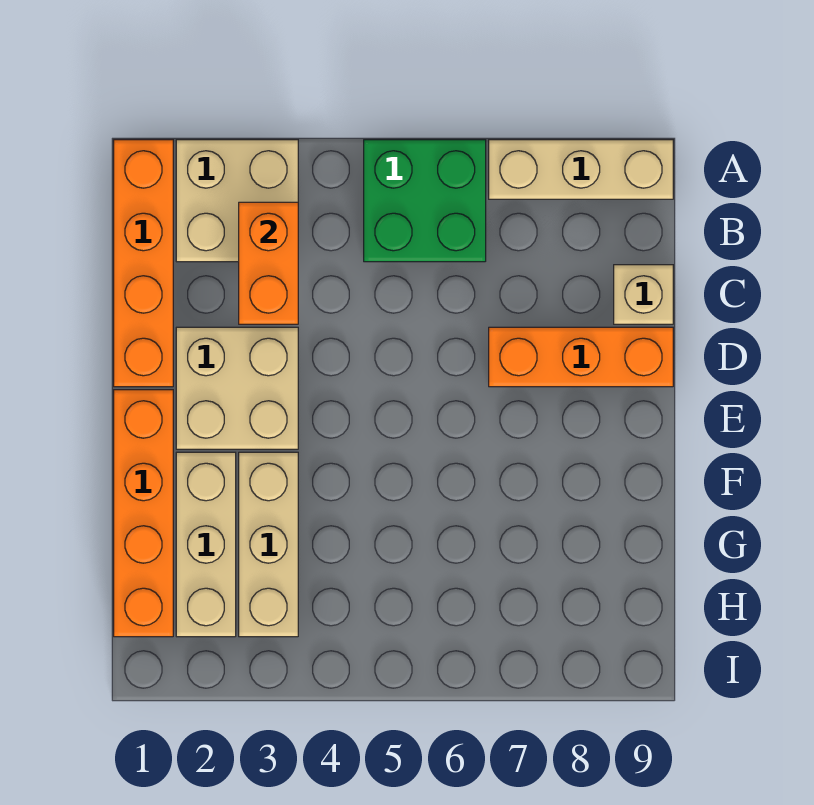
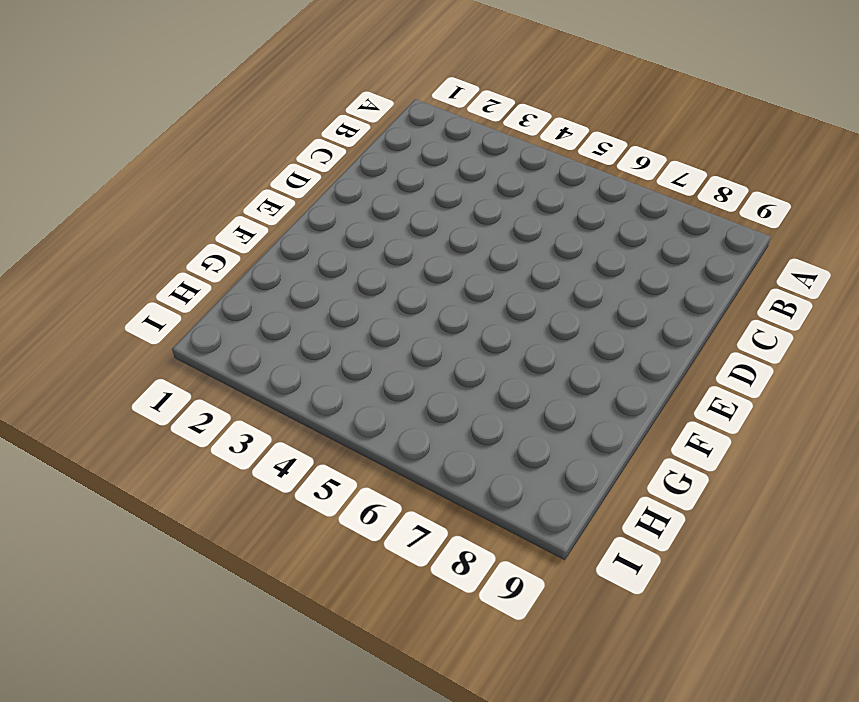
none -> orange brick A1:D1 level 1
none -> tan brick A2:B3 level 1

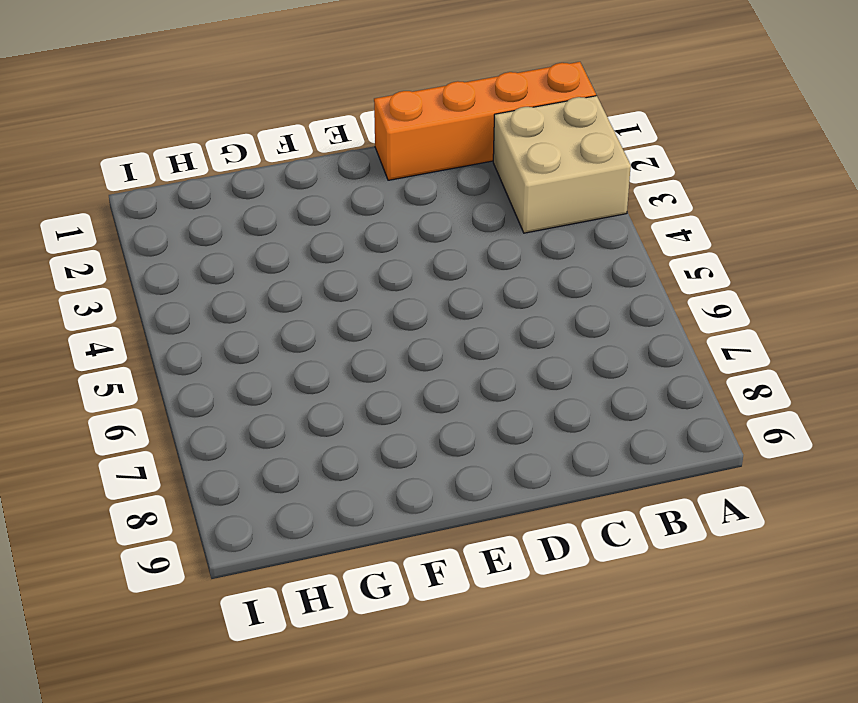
none -> green brick A5:B6 level 1
none -> tan brick A7:A9 level 1

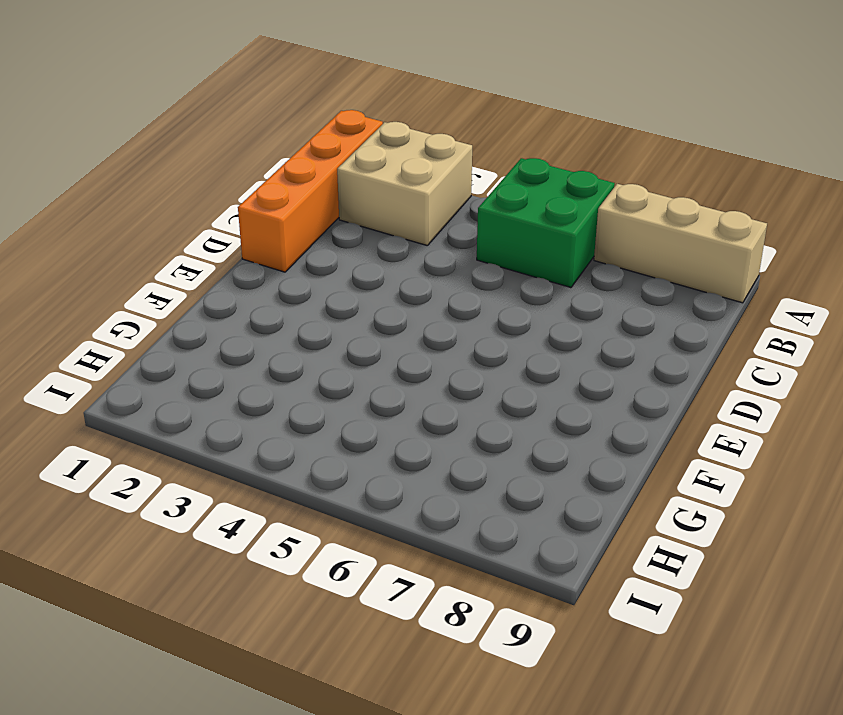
none -> tan brick C9 level 1
none -> tan brick D2:E3 level 1

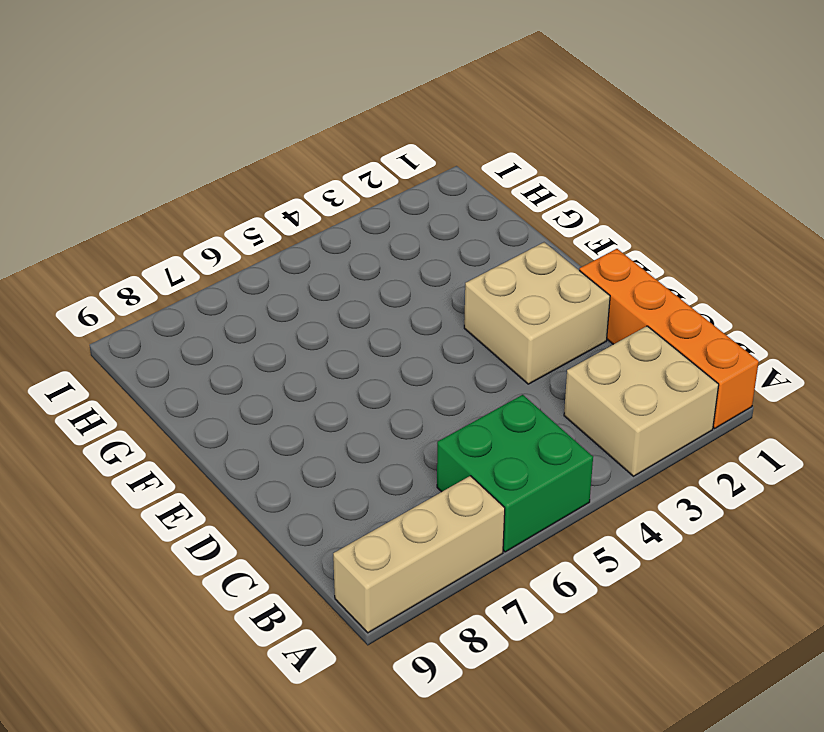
none -> tan brick C9 level 1
none -> orange brick D7:D9 level 1

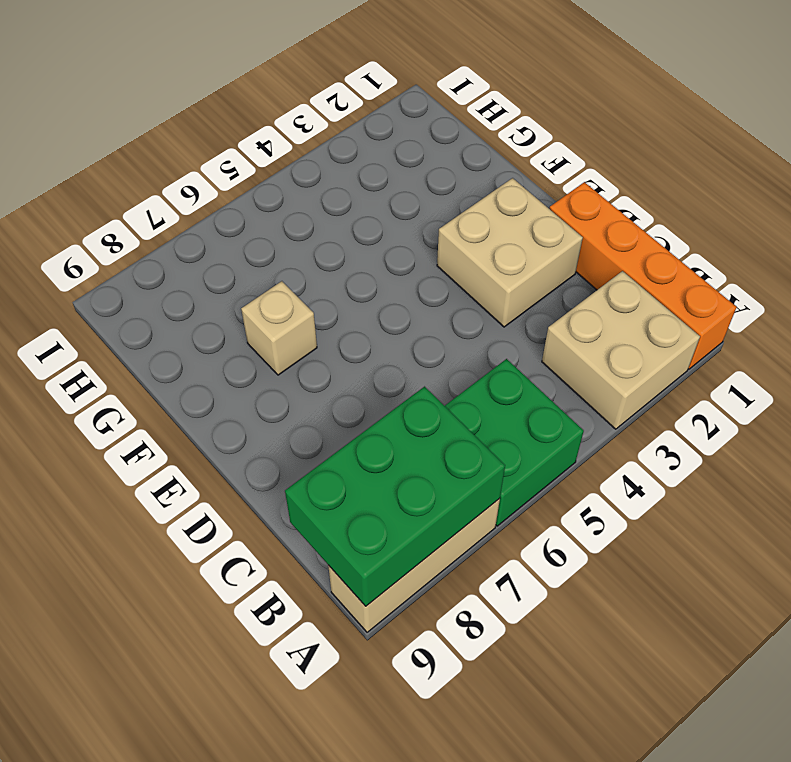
green brick A7:B9 level 2 -> none
tan brick F7 level 1 -> tan brick C9 level 1
none -> orange brick D7:D9 level 1
none -> orange brick E1:H1 level 1

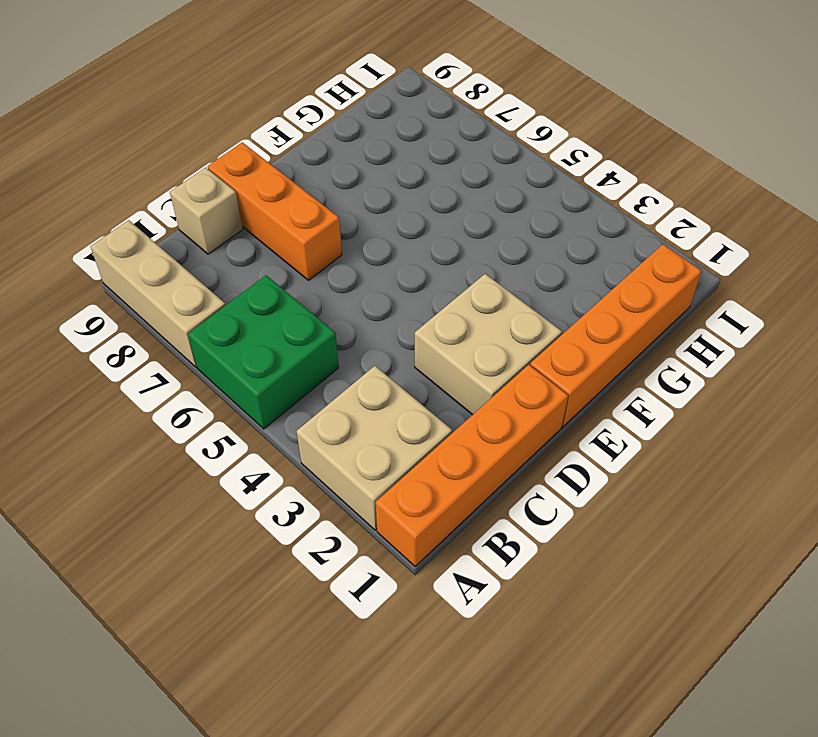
none -> tan brick F2:H2 level 1
none -> tan brick F3:H3 level 1

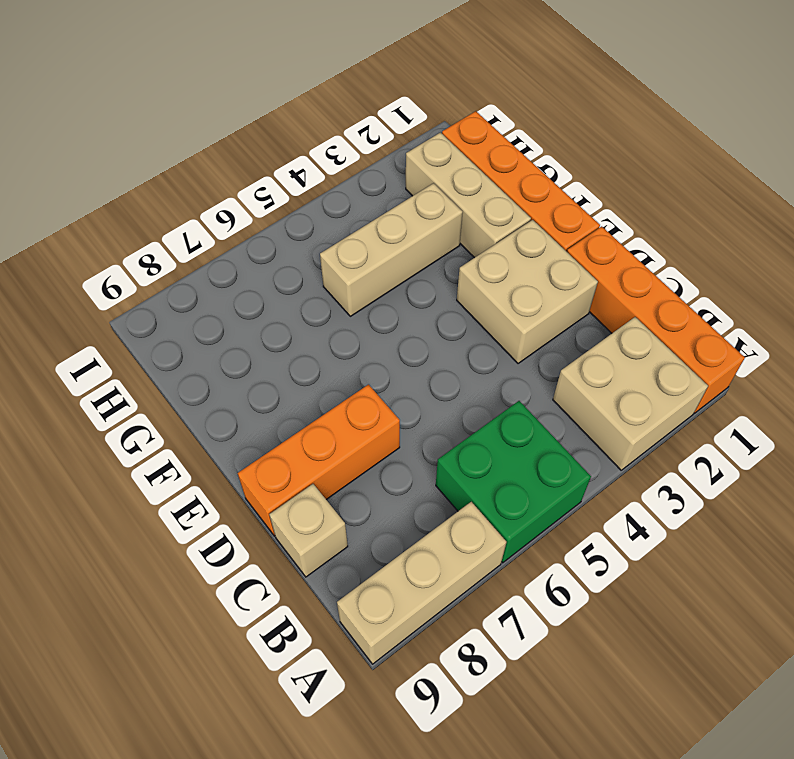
tan brick G3:G5 level 1 -> tan brick F3:H3 level 1
none -> orange brick B3:C3 level 2

